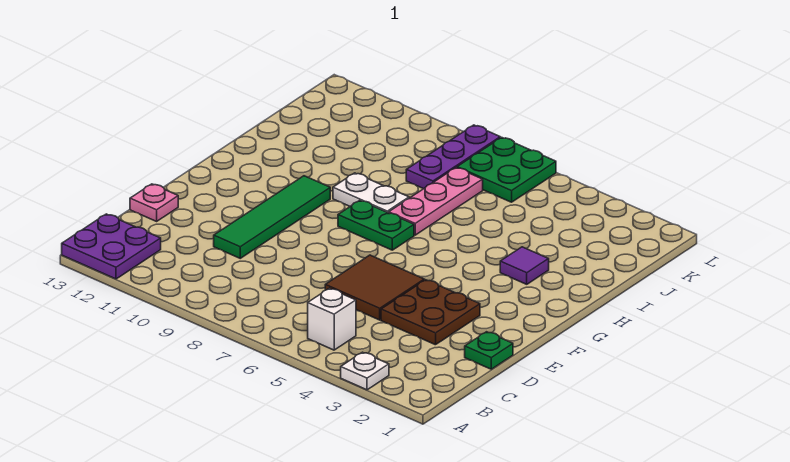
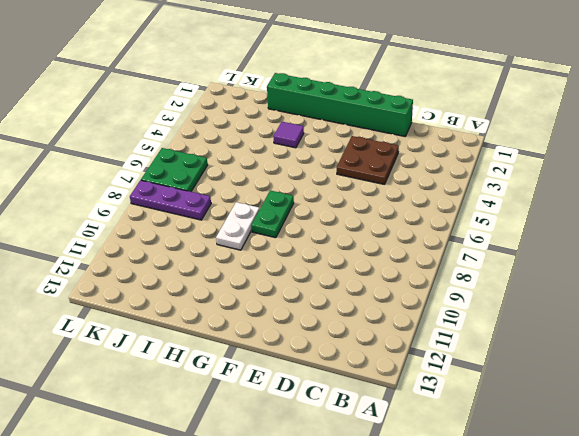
green brick D1:I1 level 1 -> green plate D1 level 1
none -> white plate A3 level 1
none -> purple plate A12:B13 level 1
none -> white brick B5 level 1

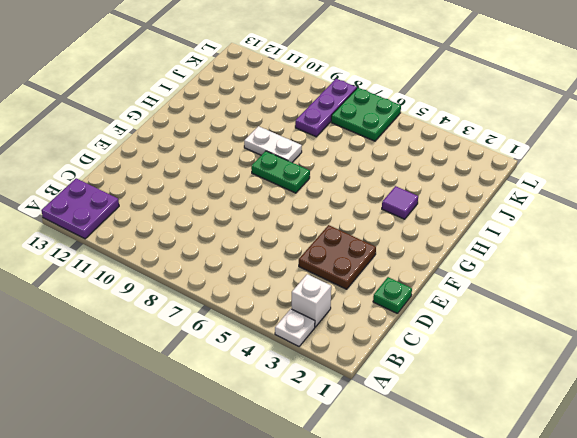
white brick B3 level 1 -> white brick B5 level 1
none -> brown tile D5:E6 level 1
none -> green tile D10:G10 level 1
none -> pink plate D13 level 1

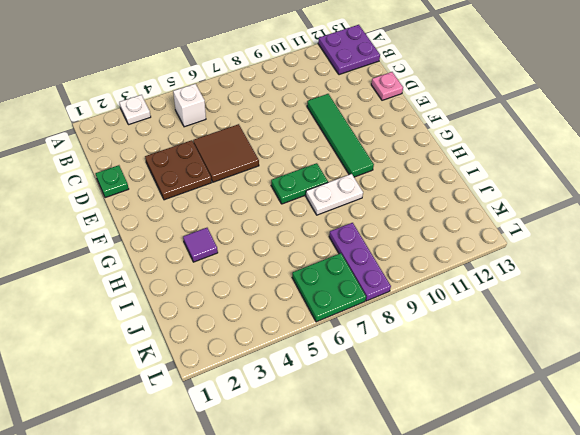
none -> pink plate H7:J7 level 1

